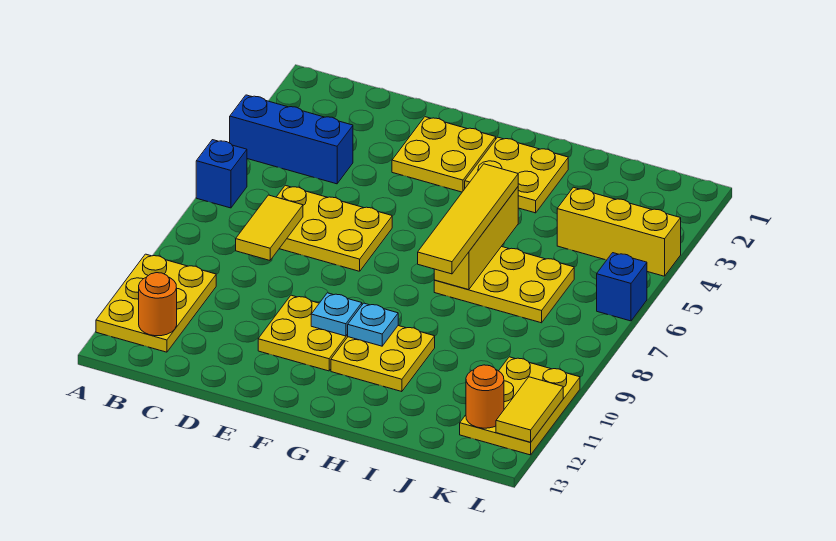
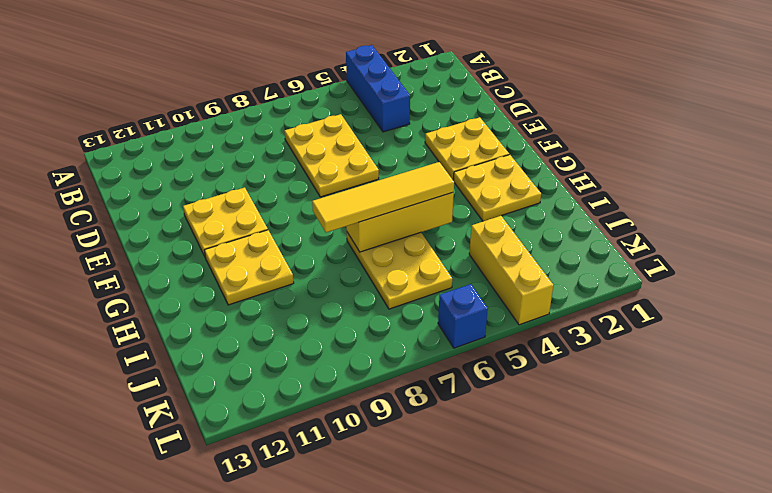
none -> blue brick A6 level 1
none -> yellow plate A10:B12 level 1
none -> yellow plate K10:L12 level 1

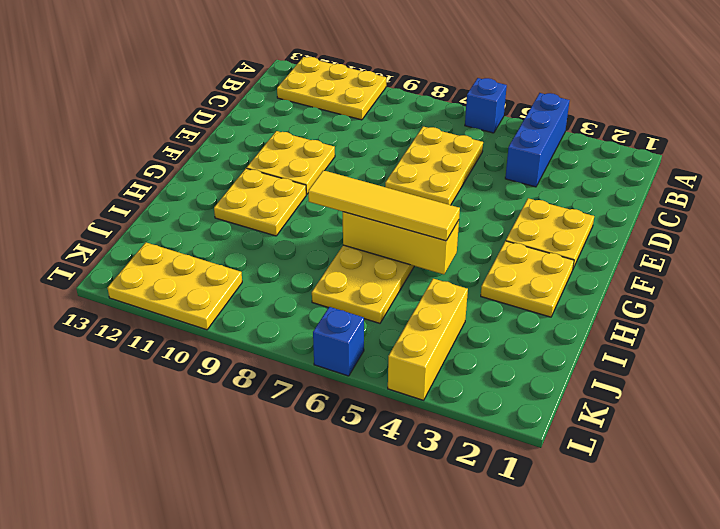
none -> orange round brick B12 level 2
none -> yellow tile C7:C8 level 2
none -> cyan plate F10 level 2

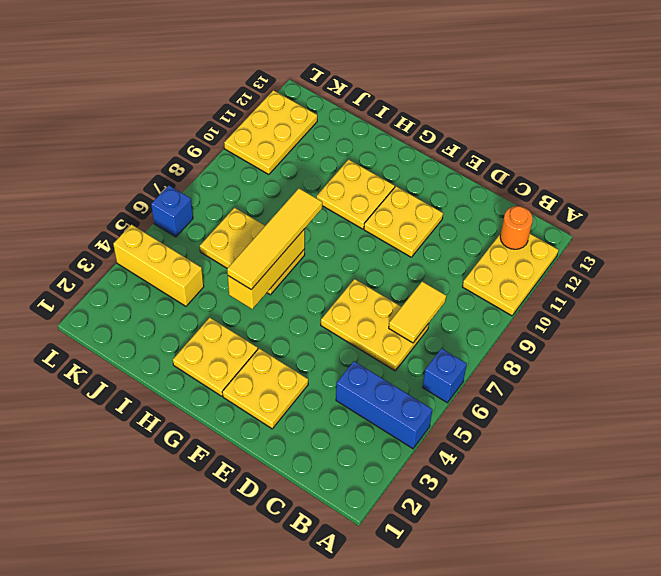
none -> cyan plate F10 level 2
none -> cyan plate G10 level 2
none -> orange round brick K12 level 2

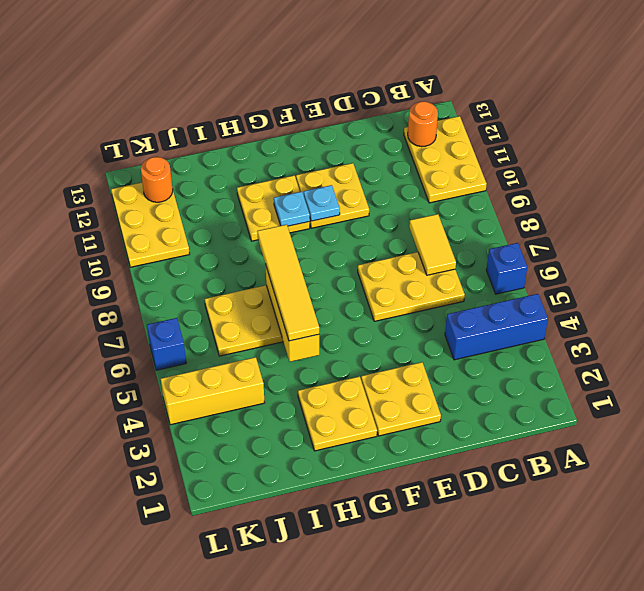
none -> yellow tile L11:L12 level 2

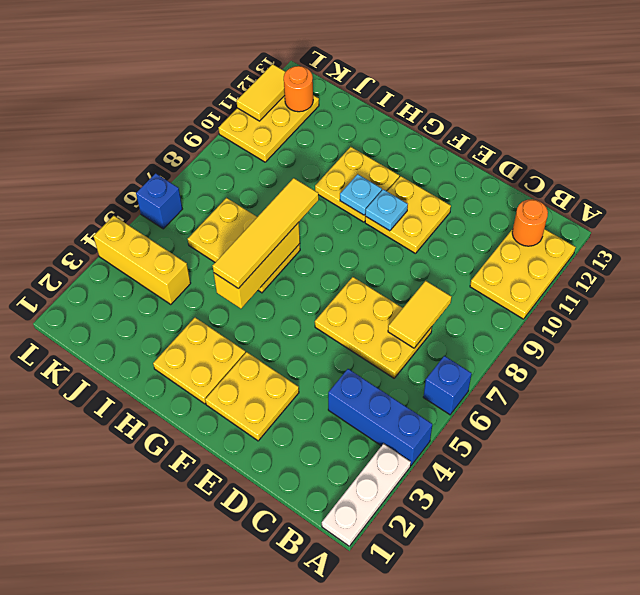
white plate A1:A3 level 1 -> none

